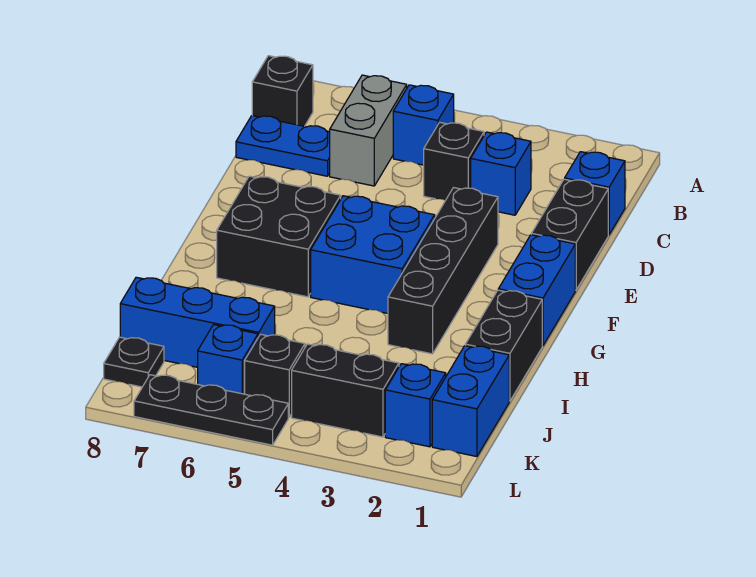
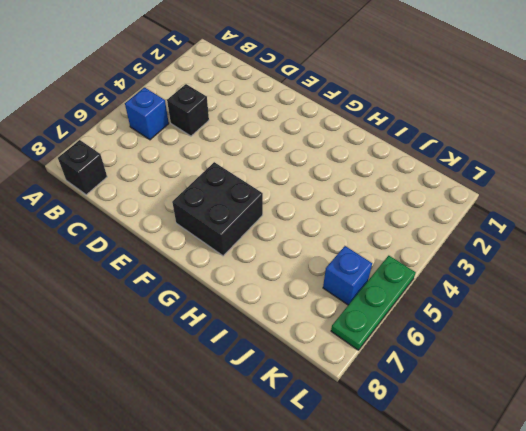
green plate L5:L7 level 1 -> black plate L5:L7 level 1
none -> grey brick B6:C6 level 1
none -> blue brick C1 level 1
none -> blue brick C3 level 1

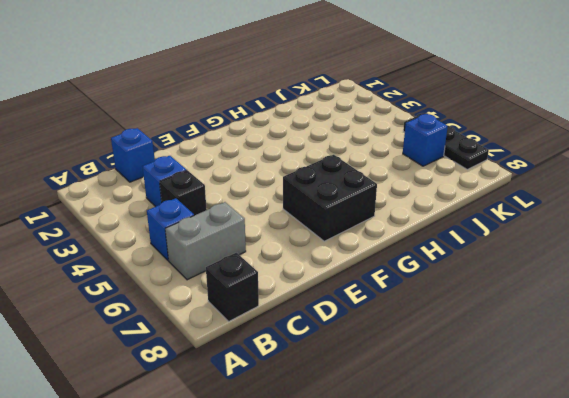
none -> blue plate C7:C8 level 1
none -> black brick D1:E1 level 1
none -> black brick E3:H3 level 1

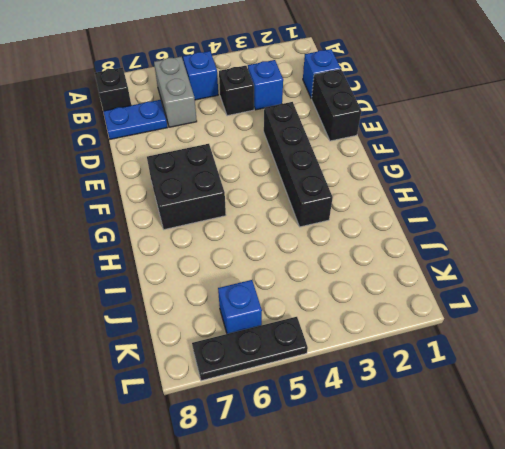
none -> blue brick F1:G1 level 1
none -> blue brick F4:G5 level 1
none -> black brick H1:I1 level 1

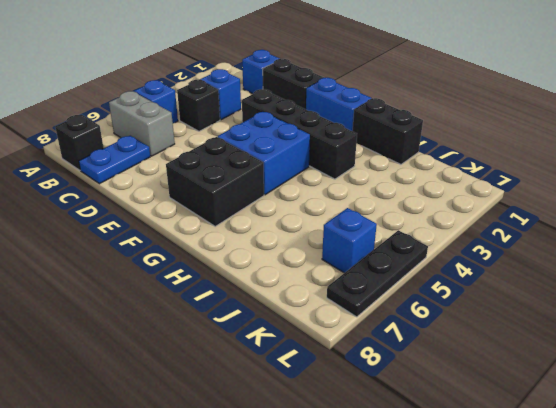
none -> blue brick J1:K1 level 1
none -> blue brick J6:J8 level 1
none -> blue brick K2 level 1

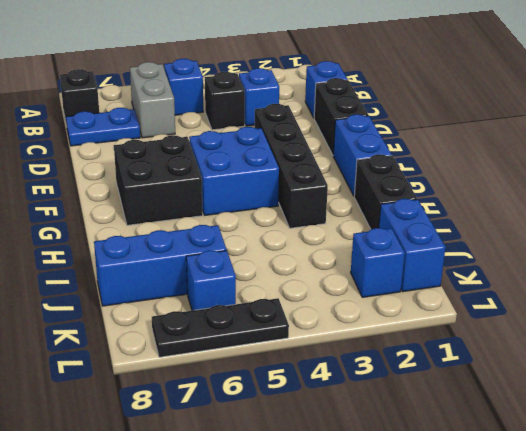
none -> black brick K3:K4 level 1
none -> black brick K5 level 1
none -> black plate K8 level 1

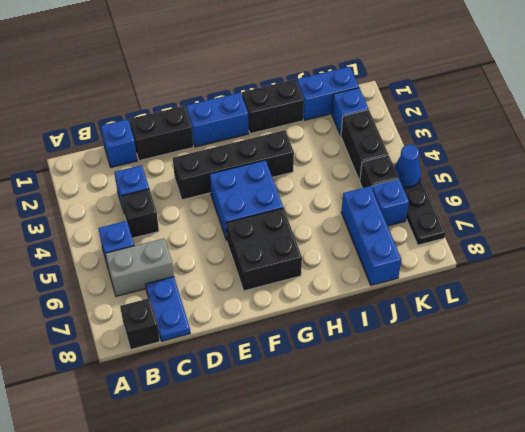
blue cone L5 level 2 -> none
none -> black plate K8 level 1

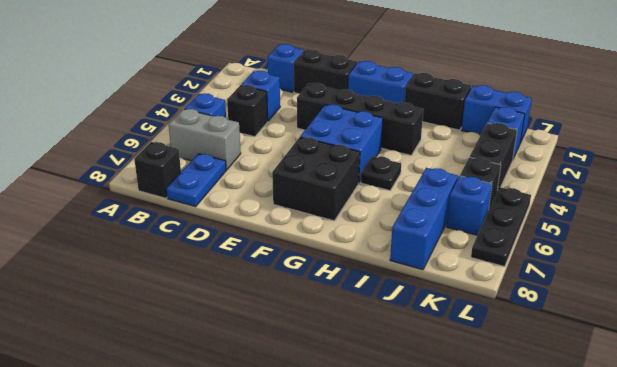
black plate H5 level 1 -> black plate K8 level 1

